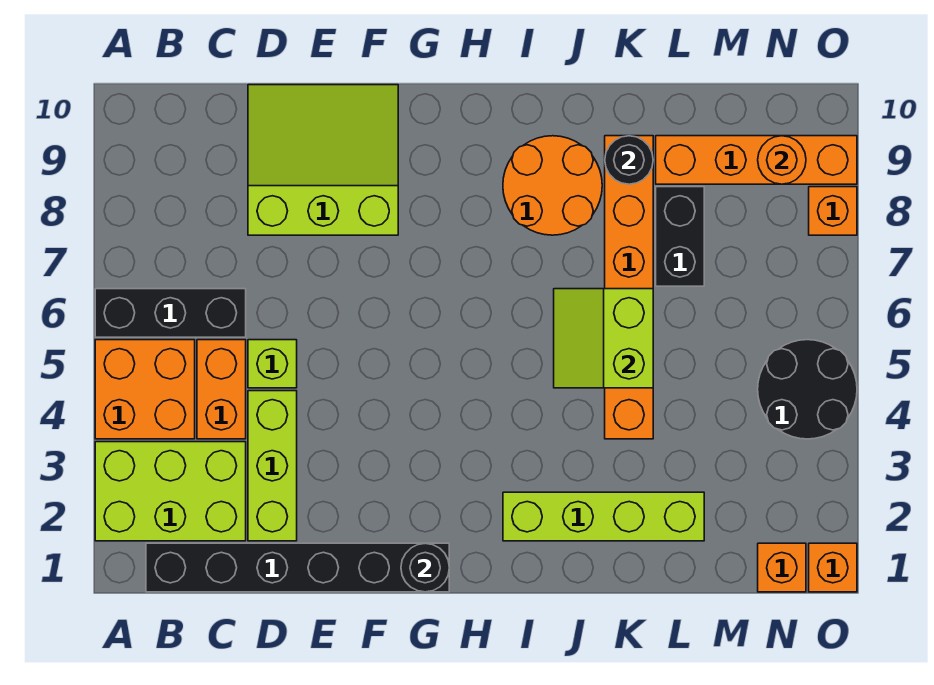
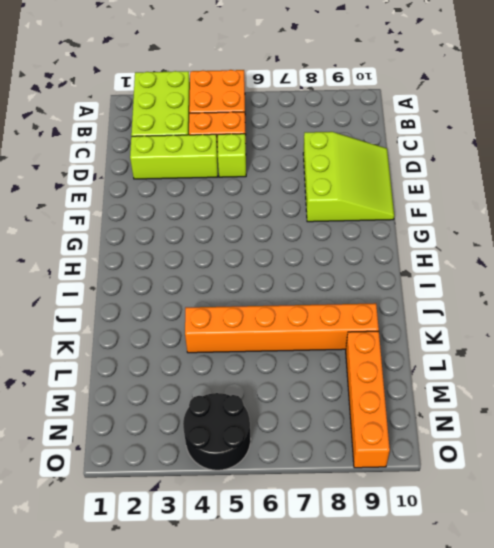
none -> black brick A6:C6 level 1
none -> black brick B1:G1 level 1
none -> lime brick I2:L2 level 1

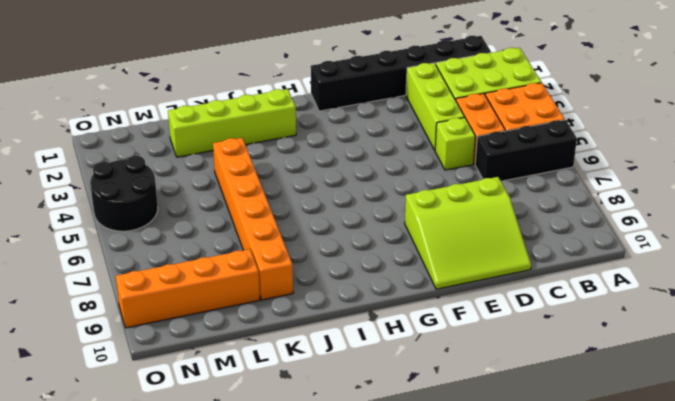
none -> orange round brick I8:J9 level 1
none -> black brick L7:L8 level 1
none -> orange brick N1 level 1

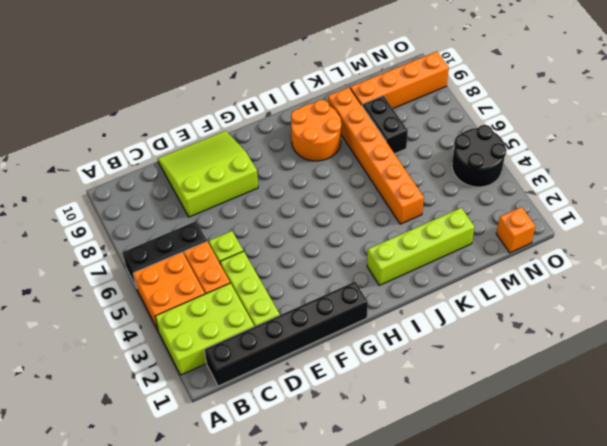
none -> orange brick O1 level 1
none -> orange brick O8 level 1
none -> black round brick G1 level 2

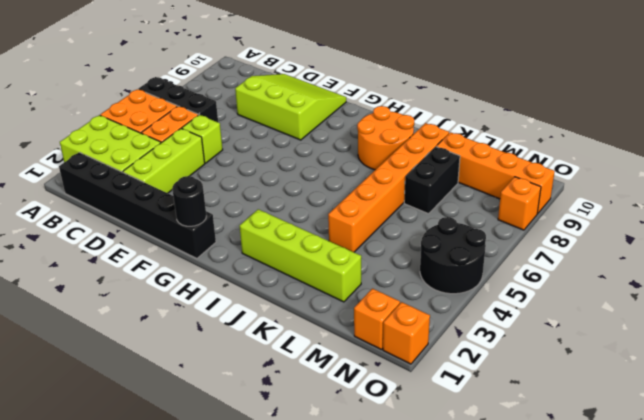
none -> lime slope J5:K6 level 2 top K
none -> black round brick K9 level 2
none -> orange round brick N9 level 2

